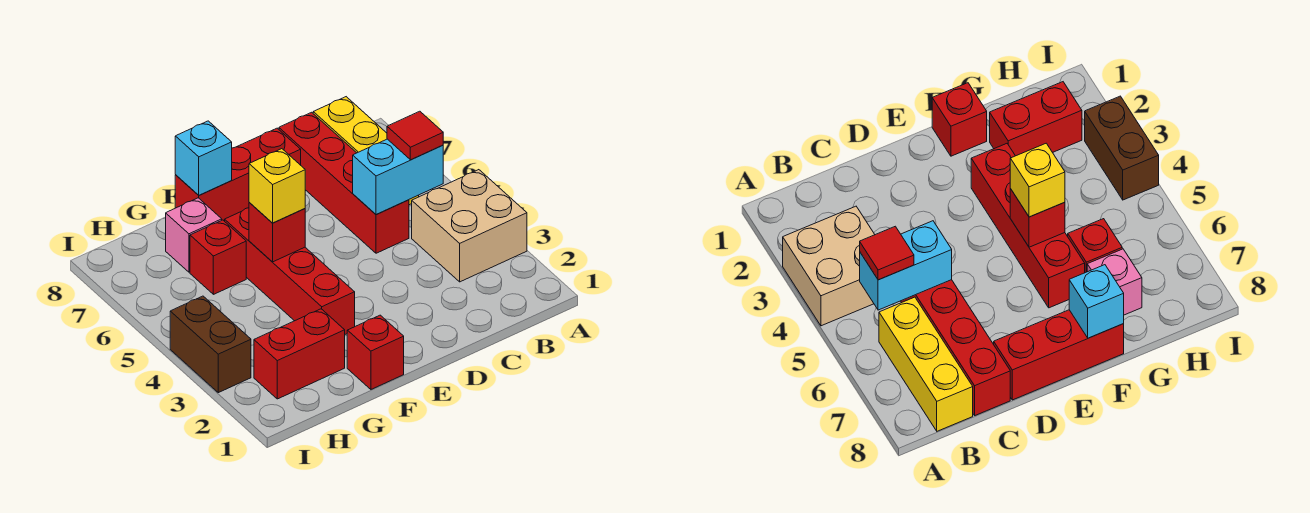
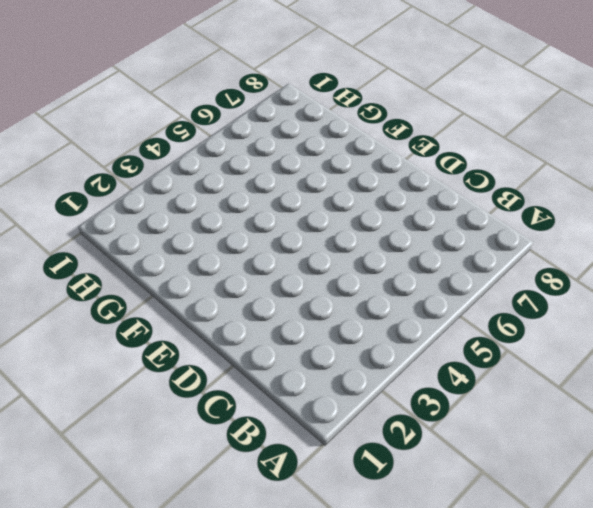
none -> tan brick A3:B4 level 1
none -> yellow brick B6:B8 level 1
none -> red brick C5:C8 level 1

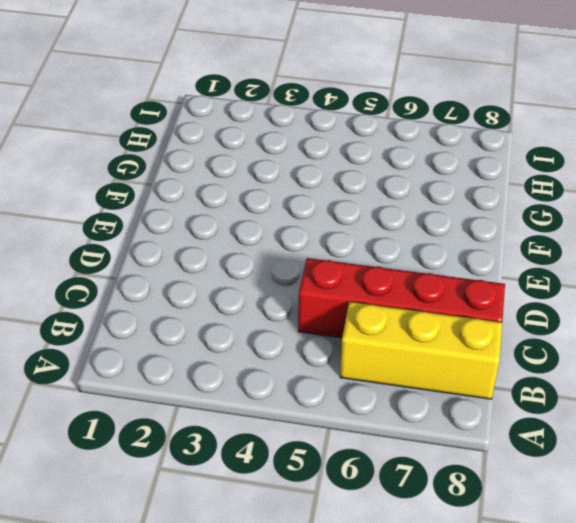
none -> tan brick A3:B4 level 1
none -> red brick D8:F8 level 1
none -> red brick F1 level 1

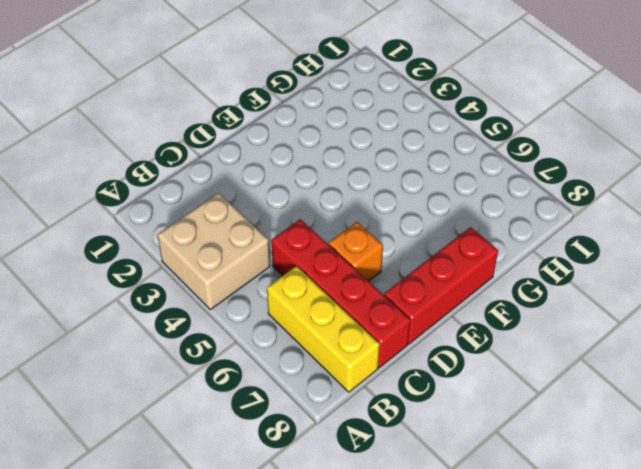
orange brick D6 level 1 -> none
none -> red brick F1 level 1
none -> red brick F3:F6 level 1
none -> red brick G2:H2 level 1

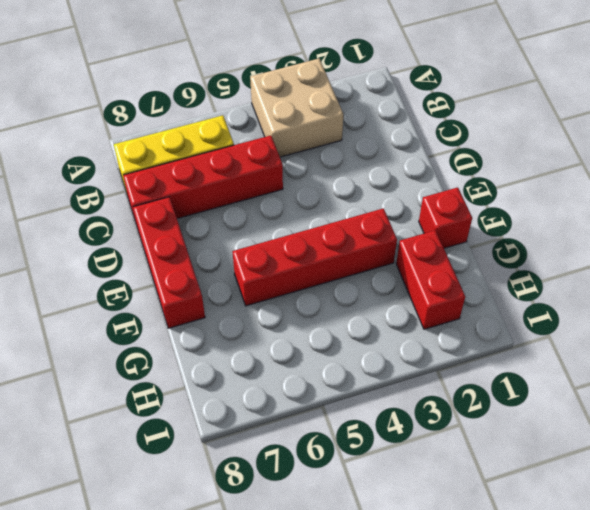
none -> red brick G6 level 1
none -> pink brick G7 level 1
none -> brown brick I3:I4 level 1

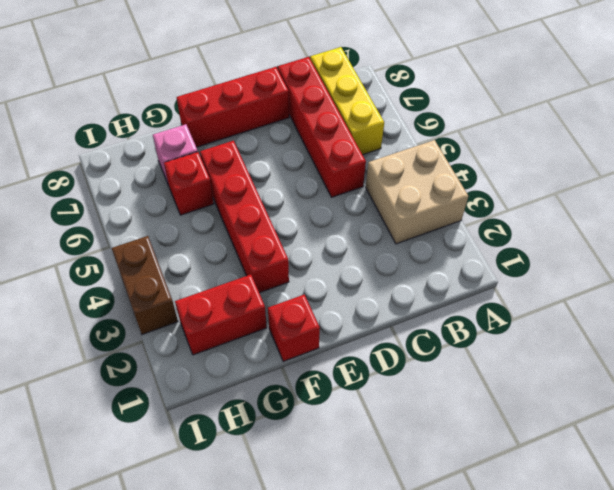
none -> cyan brick B5:C5 level 2
none -> red brick F5 level 2
none -> cyan brick F8 level 2

